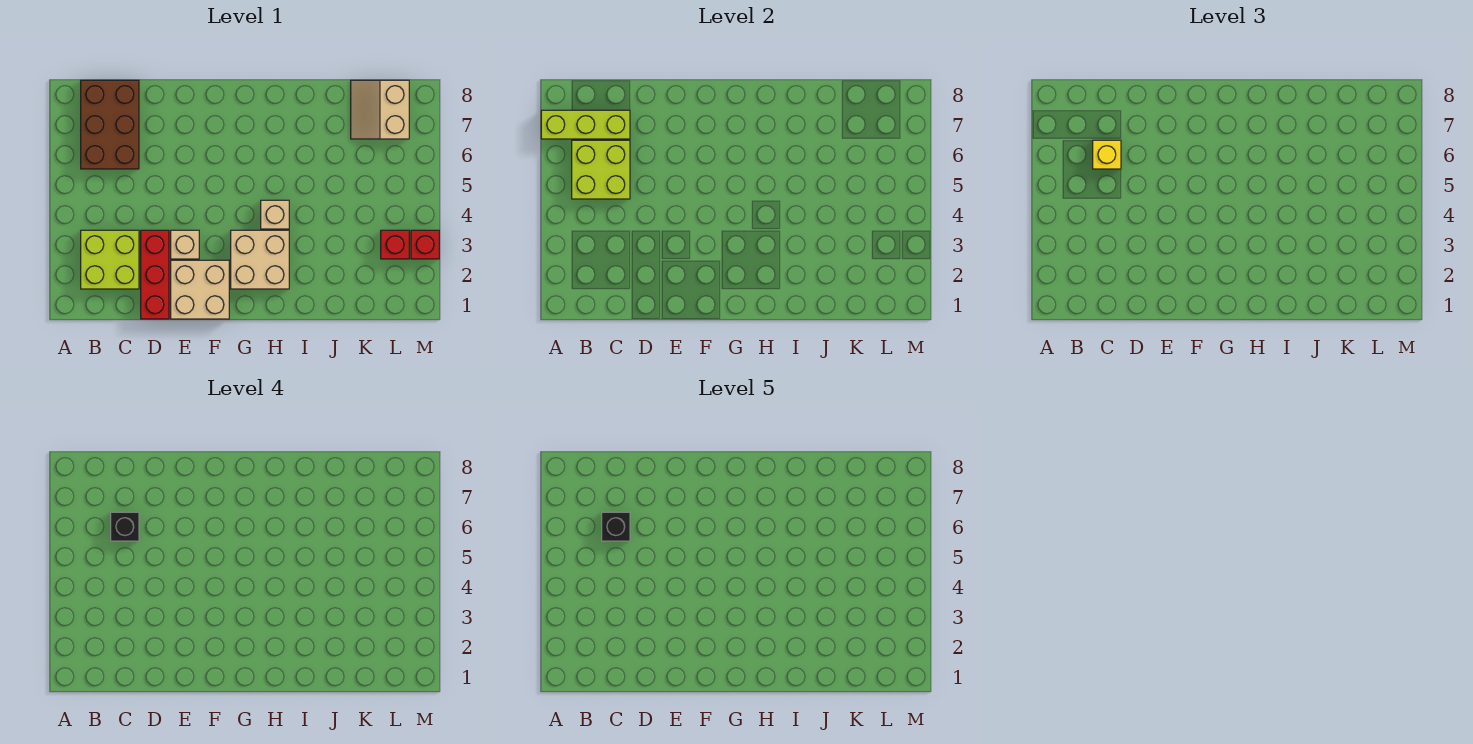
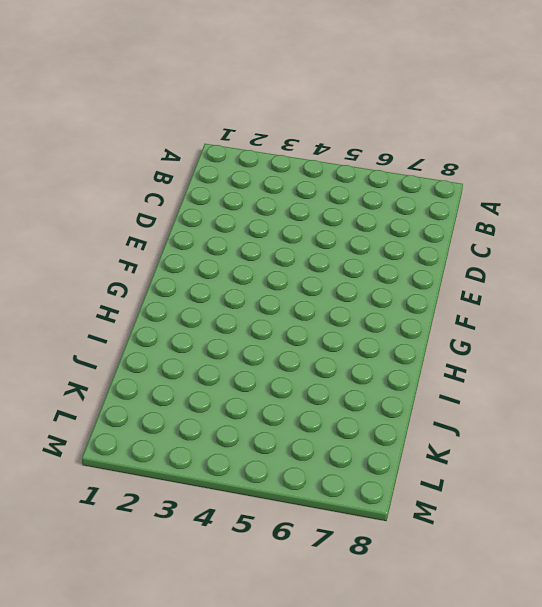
none -> lime brick B2:C3 level 1
none -> brown brick B6:C8 level 1
none -> red brick D1:D3 level 1

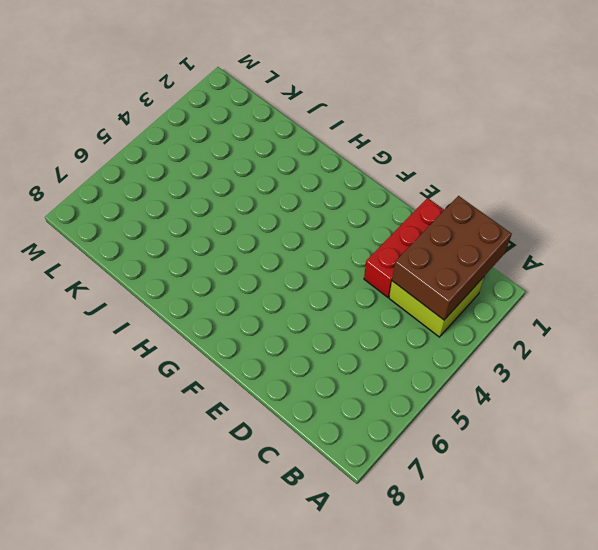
brown brick B1:C3 level 2 -> brown brick B6:C8 level 1
none -> tan brick E1:F2 level 1
none -> tan brick E3 level 1
none -> tan brick G2:H3 level 1

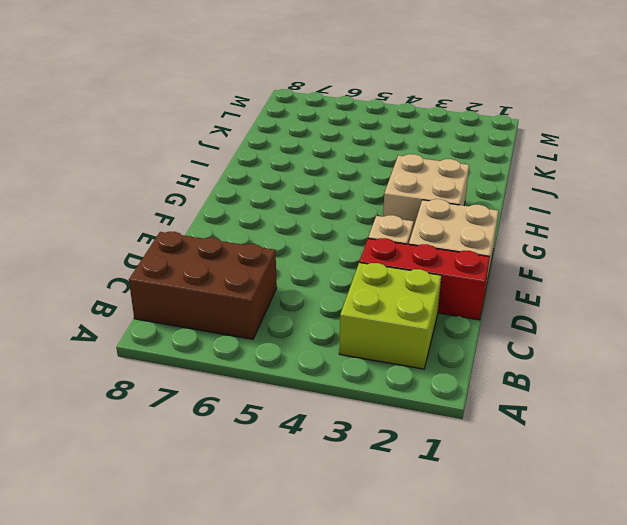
none -> tan brick H4 level 1
none -> tan slope K7:L8 level 1 top L
none -> red brick L3 level 1

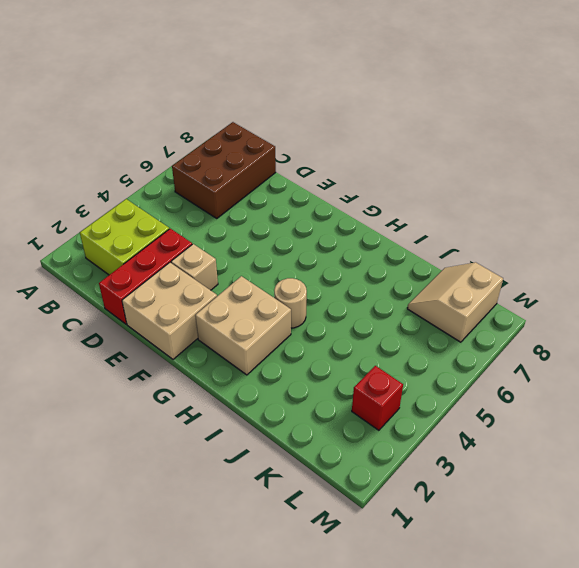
tan round brick H4 level 1 -> tan brick H4 level 1
none -> red brick M3 level 1
none -> lime brick A7:C7 level 2
none -> lime brick B5:C6 level 2

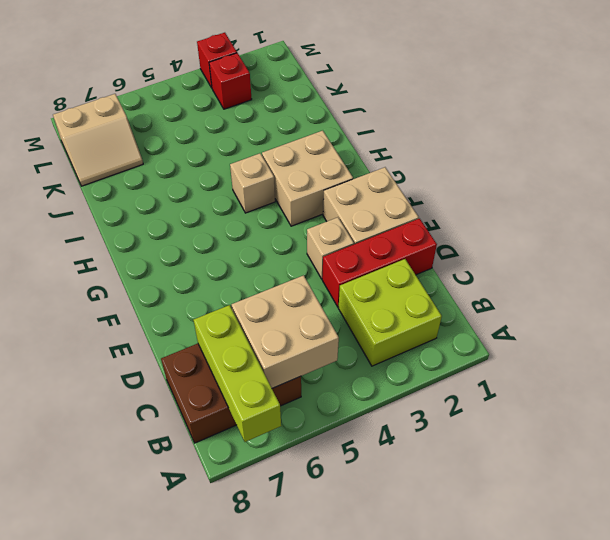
tan brick B5:C6 level 2 -> lime brick B5:C6 level 2
none -> yellow brick C6 level 3
none -> black brick C6 level 4
none -> black brick C6 level 5

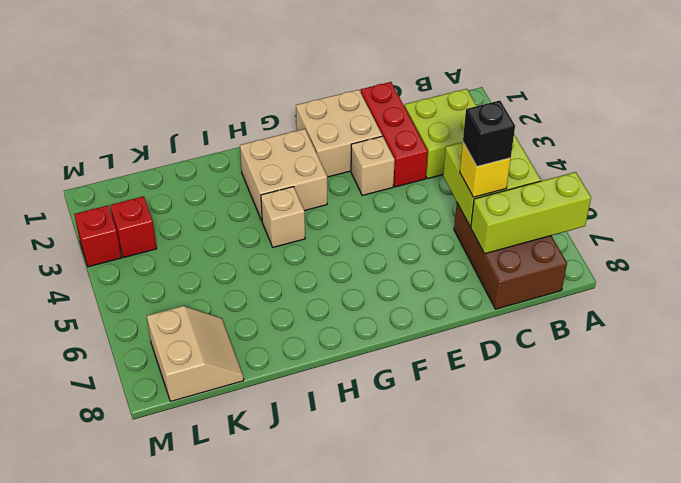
none -> black brick C6 level 5

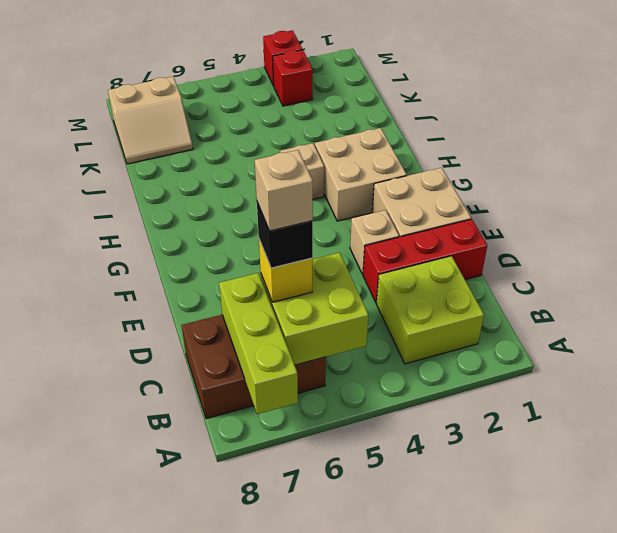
tan brick C6 level 5 -> black brick C6 level 5

